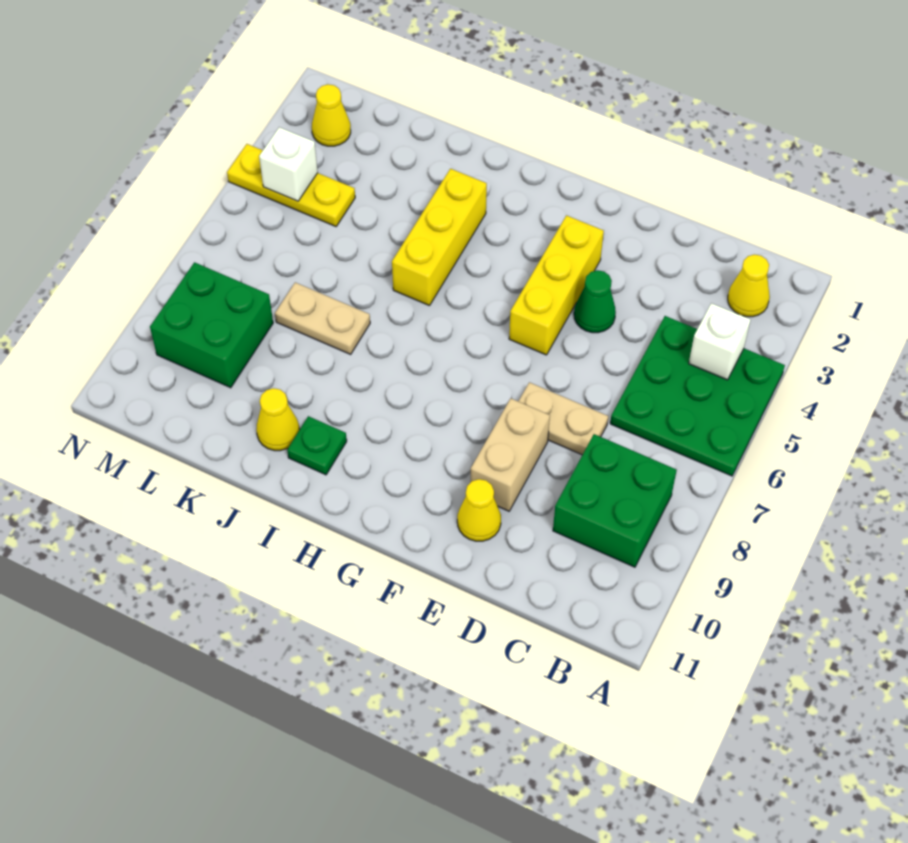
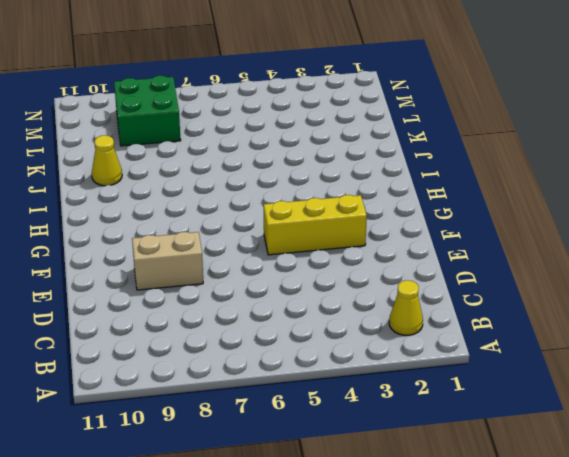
none -> green plate A4:C6 level 1
none -> green brick B8:C9 level 1
none -> tan plate D7:E7 level 1

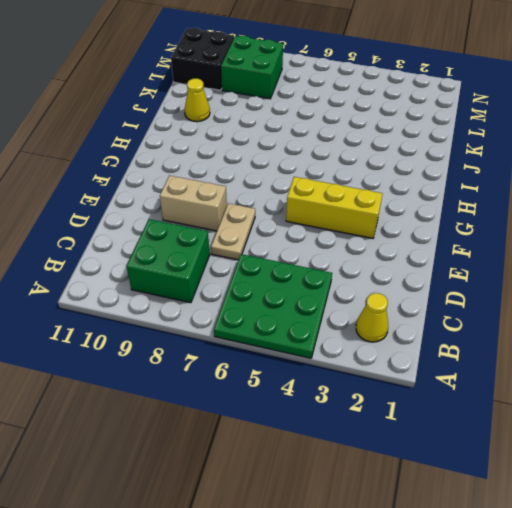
black brick L10:M11 level 1 -> none
none -> green cone E4 level 1
none -> yellow cone E10 level 1
none -> yellow brick I3:I5 level 1

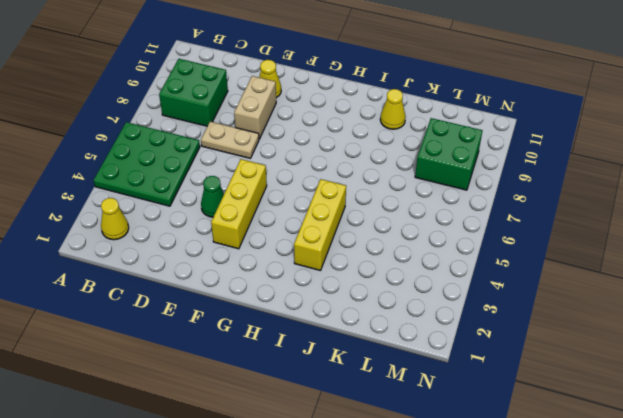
none -> green plate I10 level 1
none -> tan plate J7:K7 level 1
none -> yellow plate L4:N4 level 1

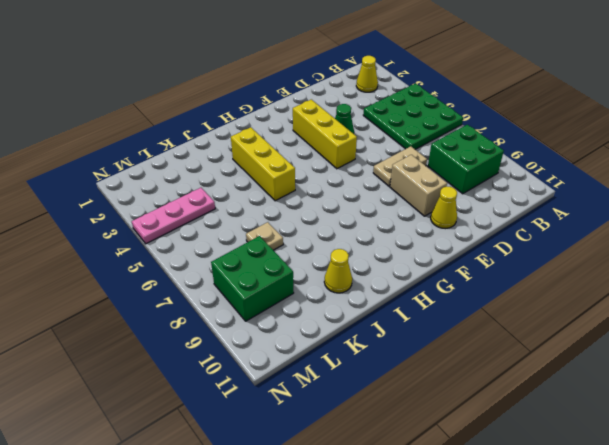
tan plate K7 level 1 -> tan plate J7:K7 level 1
pink plate L4:N4 level 1 -> yellow plate L4:N4 level 1
none -> green plate I10 level 1
none -> yellow cone M2 level 1
none -> white brick B4 level 2

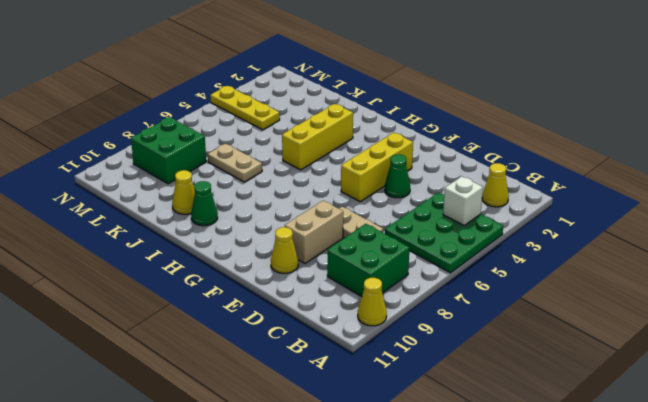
yellow cone A10 level 1 -> yellow cone M2 level 1
green cone I10 level 1 -> green plate I10 level 1
none -> white brick M4 level 2

